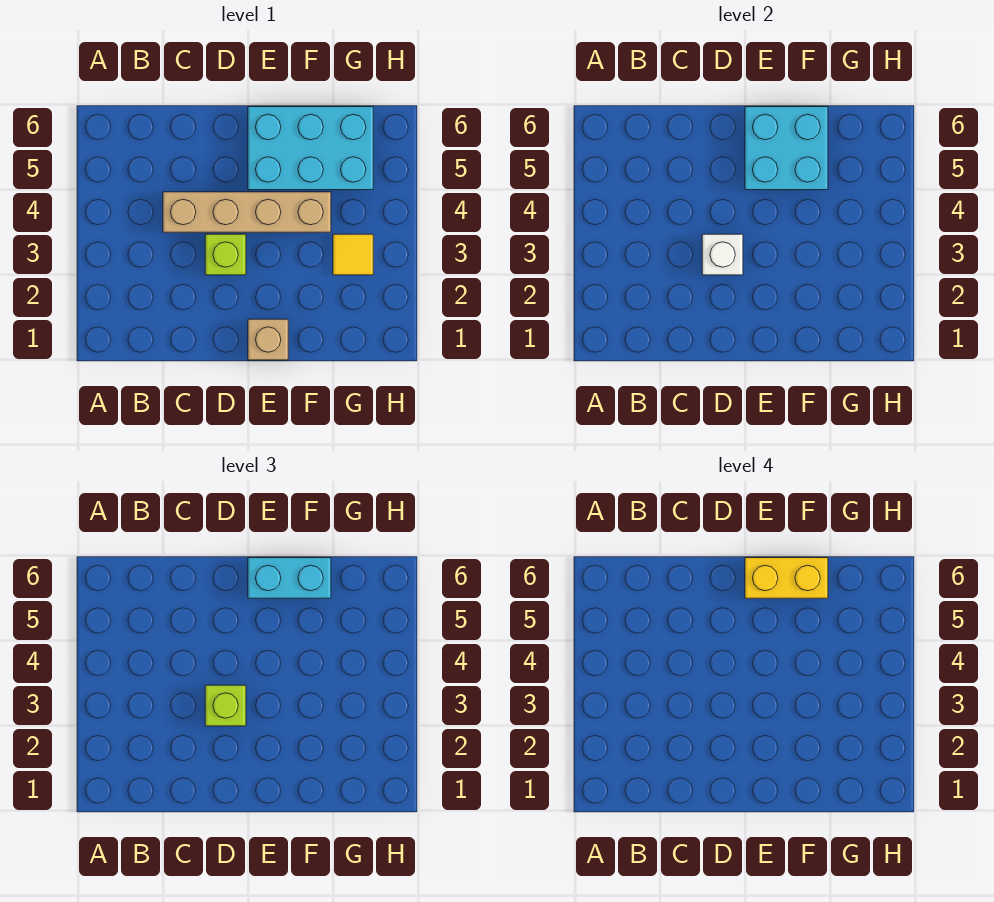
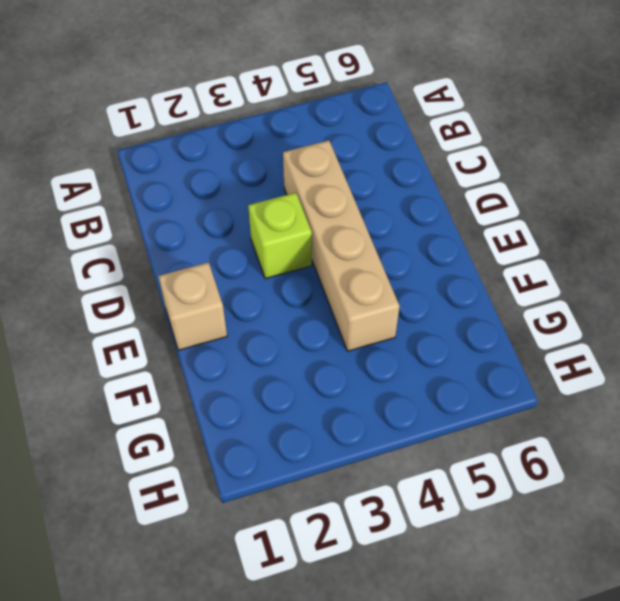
none -> cyan brick E5:G6 level 1
none -> yellow tile G3 level 1

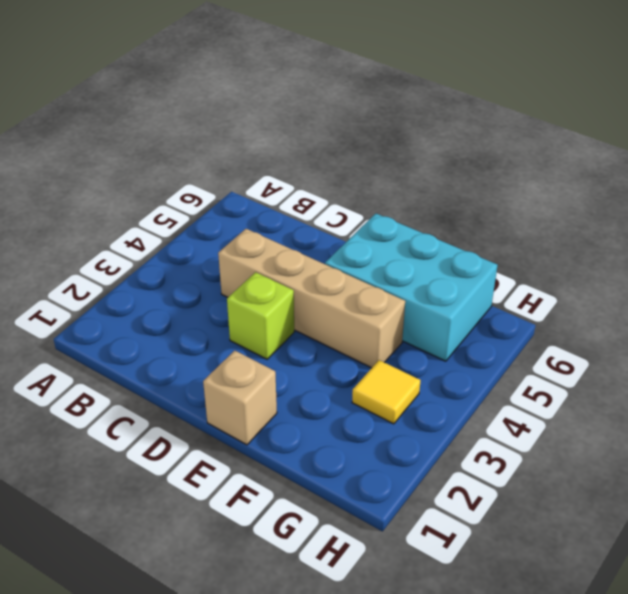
none -> white brick D3 level 2
none -> cyan brick E5:F6 level 2

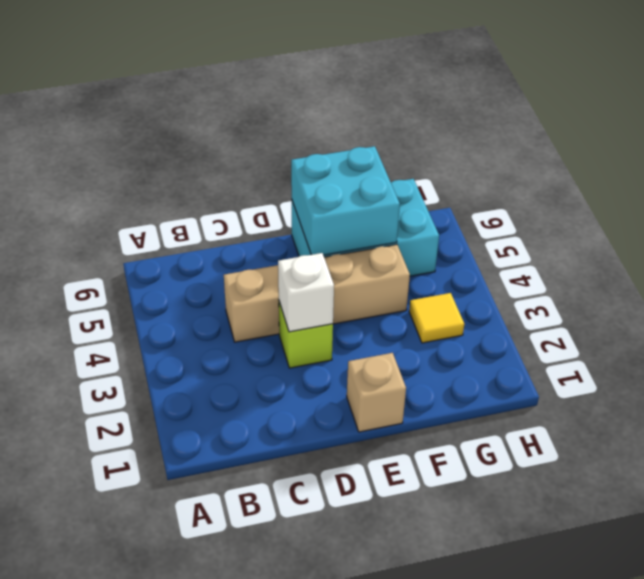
none -> lime brick D3 level 3
none -> cyan brick E6:F6 level 3

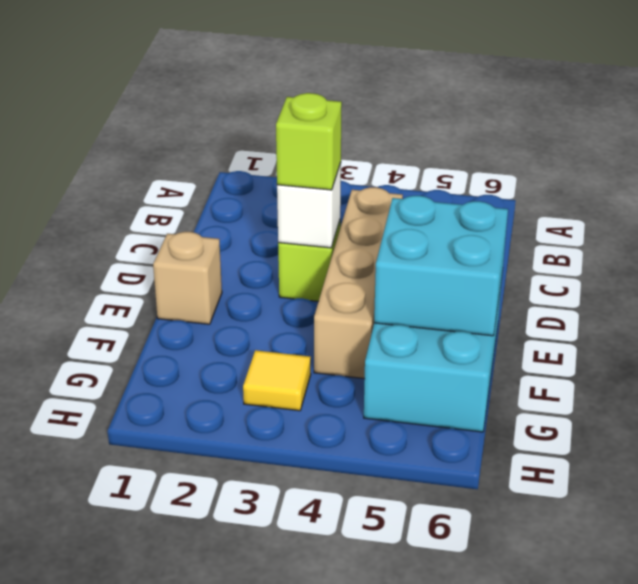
none -> cyan brick E6:F6 level 3
none -> yellow brick E6:F6 level 4

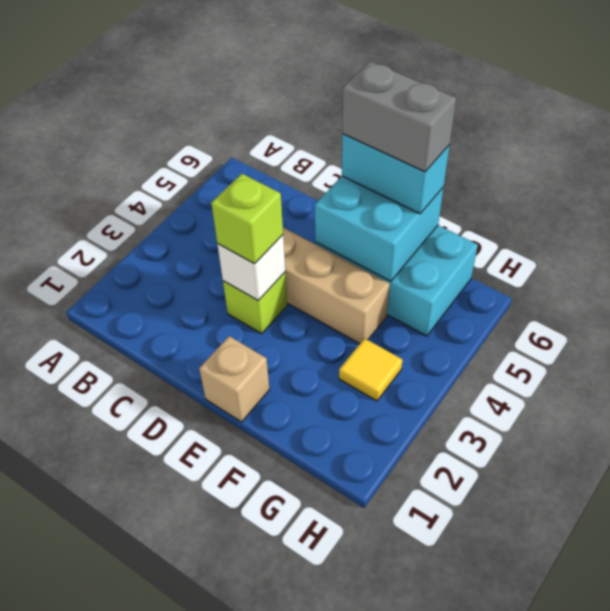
grey brick E6:F6 level 4 -> yellow brick E6:F6 level 4

